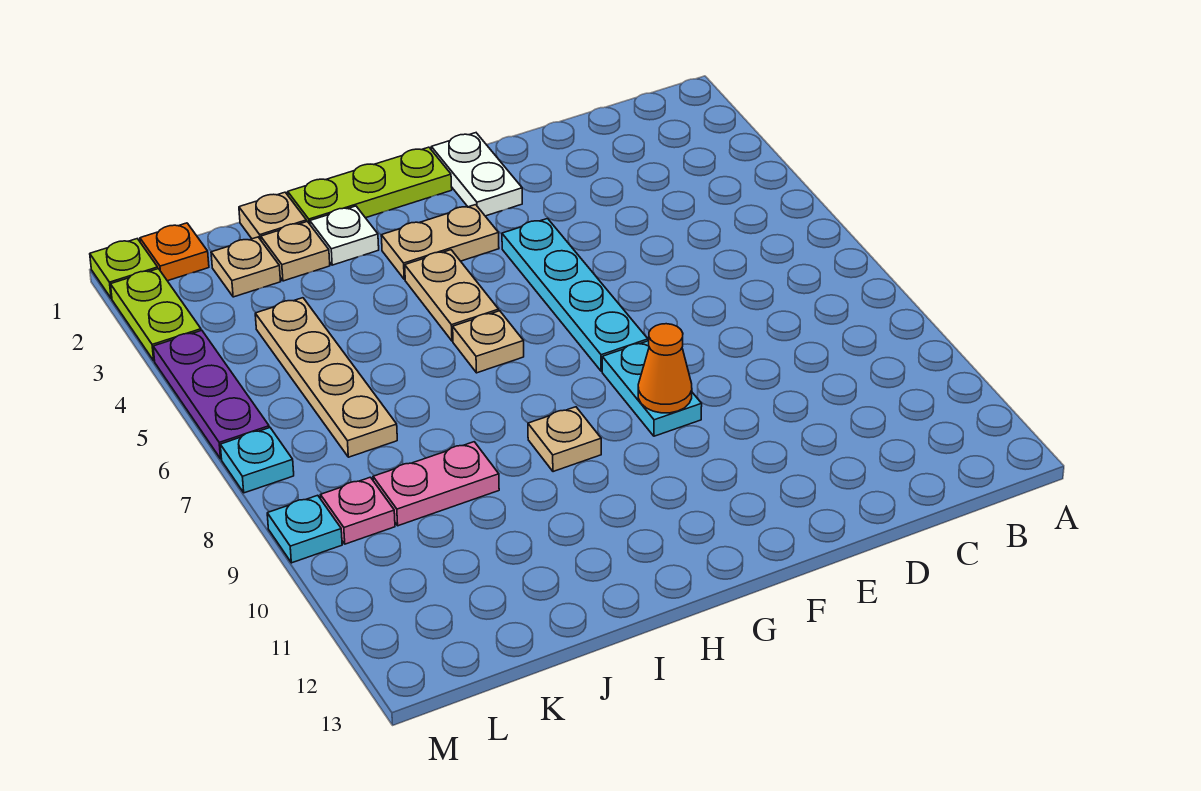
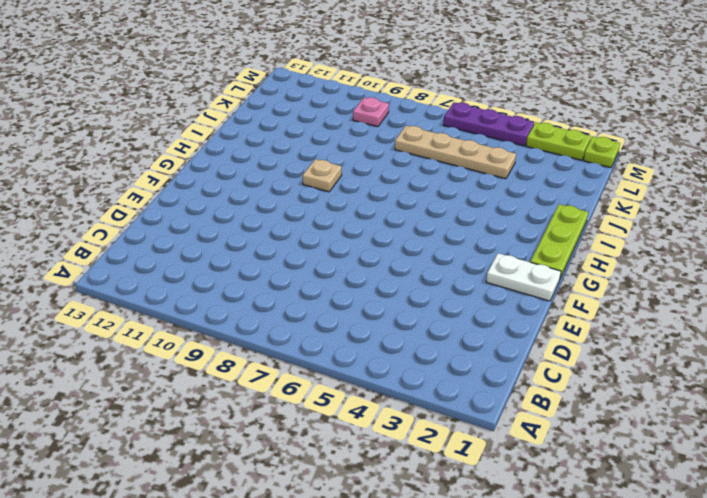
none -> cyan plate F4:F7 level 1
none -> cyan plate F8:F9 level 1
none -> tan plate G3:H3 level 1

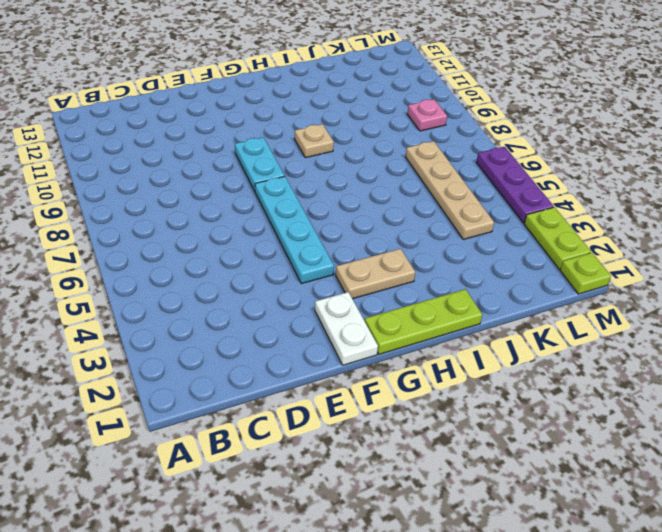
none -> tan plate H4:H5 level 1
none -> tan plate H6 level 1
none -> white plate I2 level 1

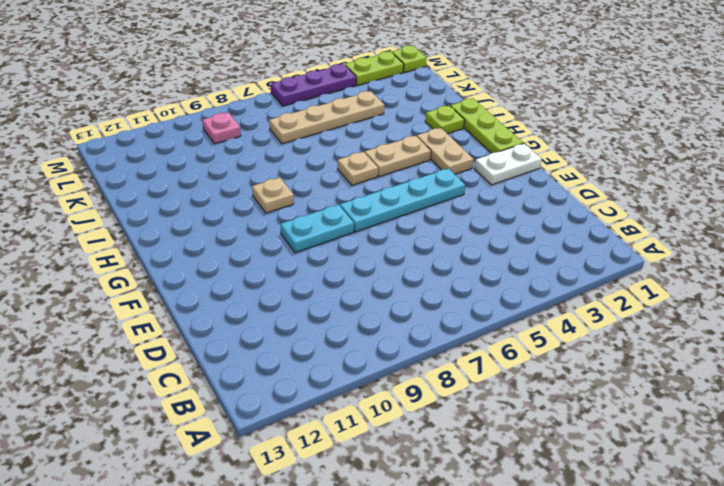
lime plate I2 level 1 -> white plate I2 level 1
none -> tan plate J1 level 1
none -> tan plate J2 level 1
none -> pink plate J9:K9 level 1

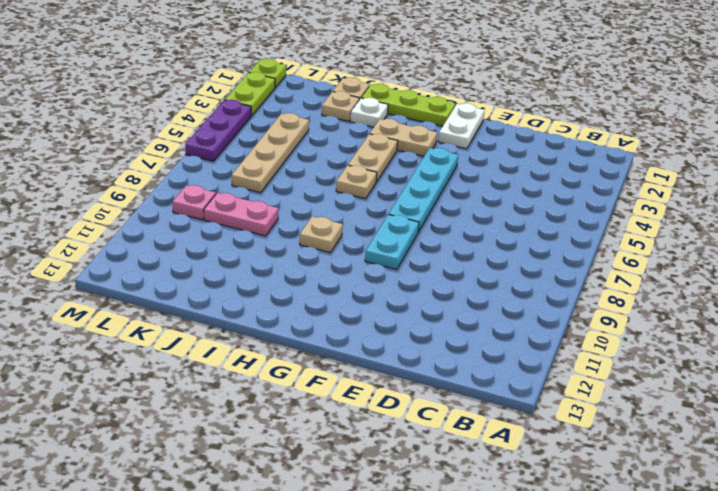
none -> tan plate K2 level 1
none -> orange plate L1 level 1
none -> cyan plate M7 level 1

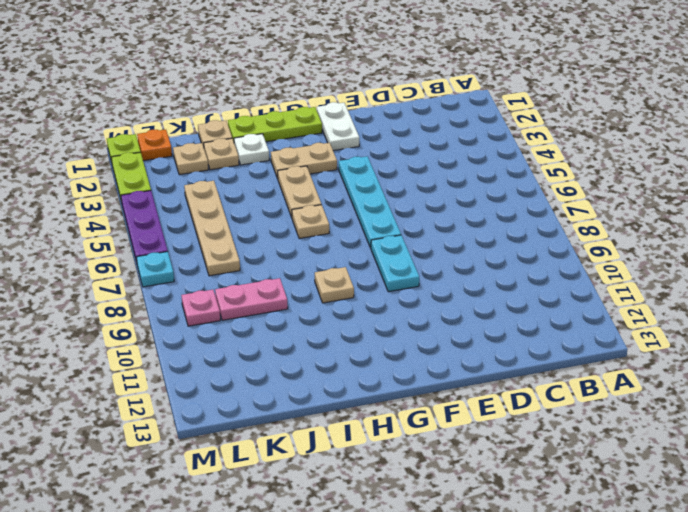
none -> cyan plate M9 level 1
none -> orange cone F9 level 2

